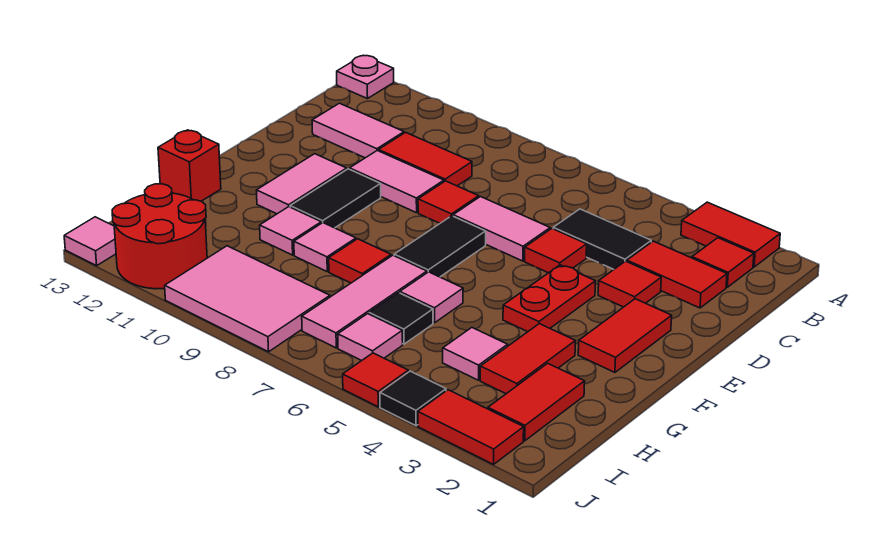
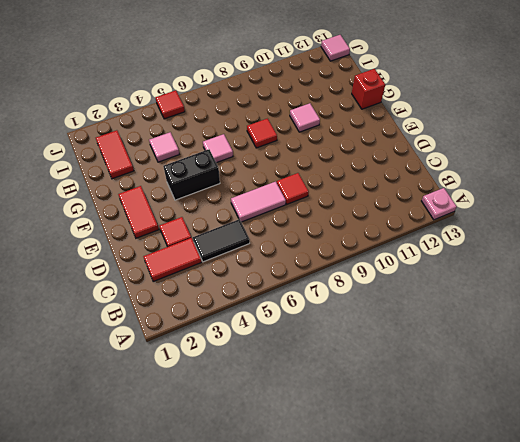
black brick F4:F5 level 1 -> red plate E4:F4 level 1
none -> red tile A2:A3 level 1
none -> red tile B2 level 1
none -> red tile C9:C10 level 1
none -> pink tile C11:C12 level 1

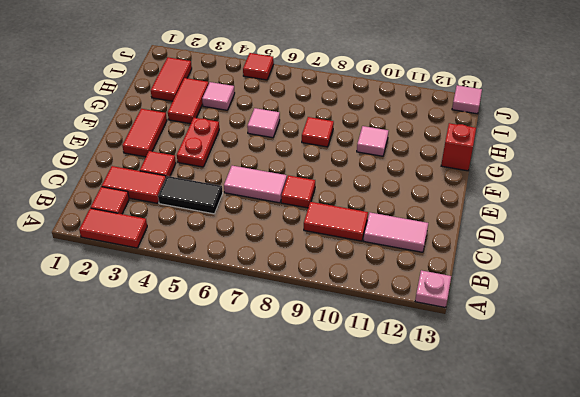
none -> red tile D5 level 1
none -> pink tile D9:D10 level 1
none -> black tile E7:F7 level 1
none -> black tile E10:F10 level 1

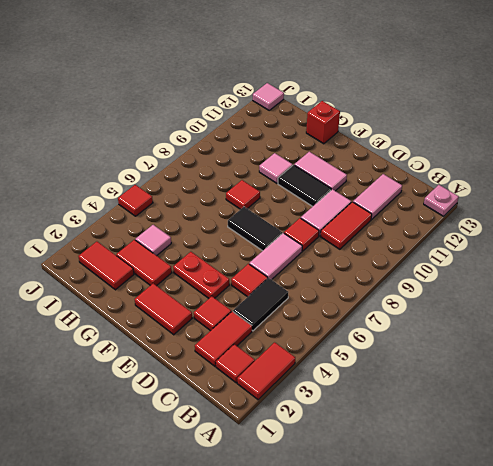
none -> pink tile G6 level 1
none -> pink tile G7:I7 level 1
none -> pink tile G9 level 1
none -> black tile H6 level 1

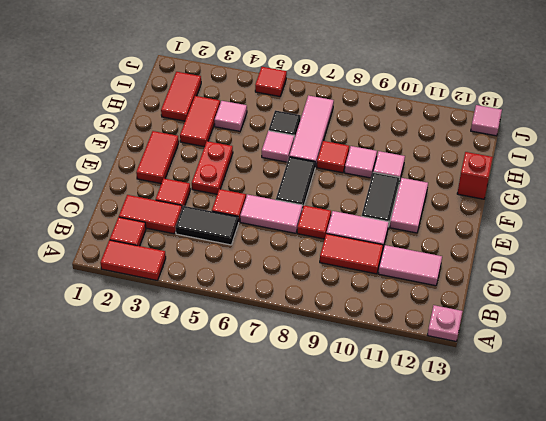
none -> pink tile I6 level 1
none -> pink tile I8:J10 level 1
none -> red round brick I11:J12 level 1
none -> red tile J2:J3 level 1

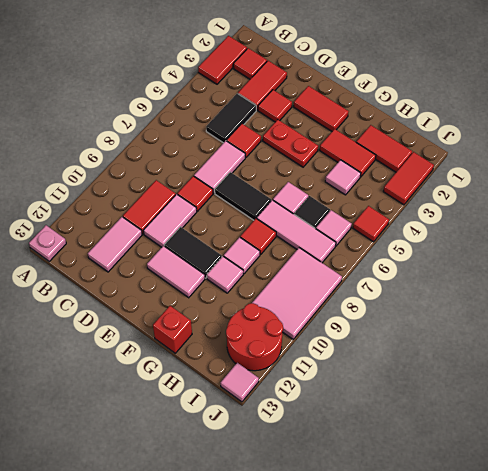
none -> black tile J4 level 1

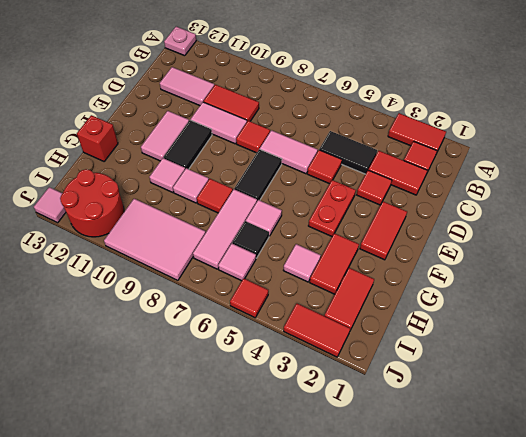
none -> black tile J4 level 1

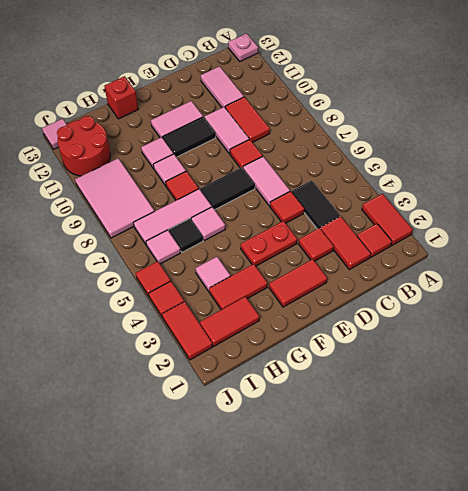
red tile J4 level 1 -> black tile J4 level 1

